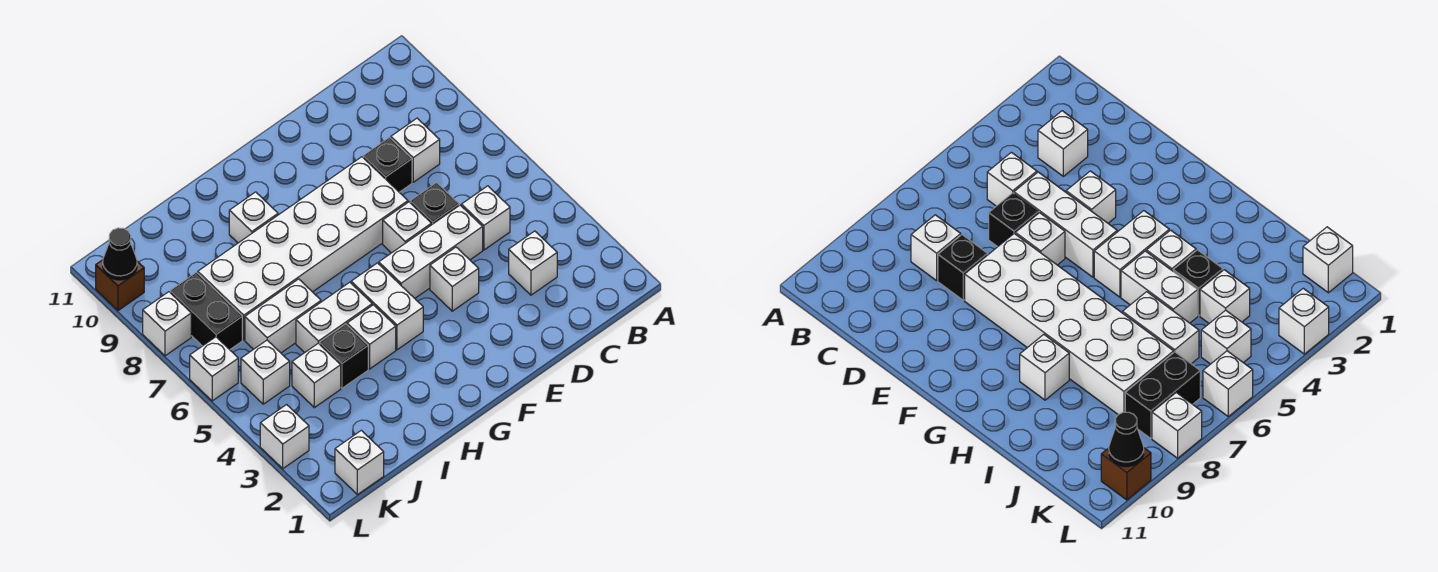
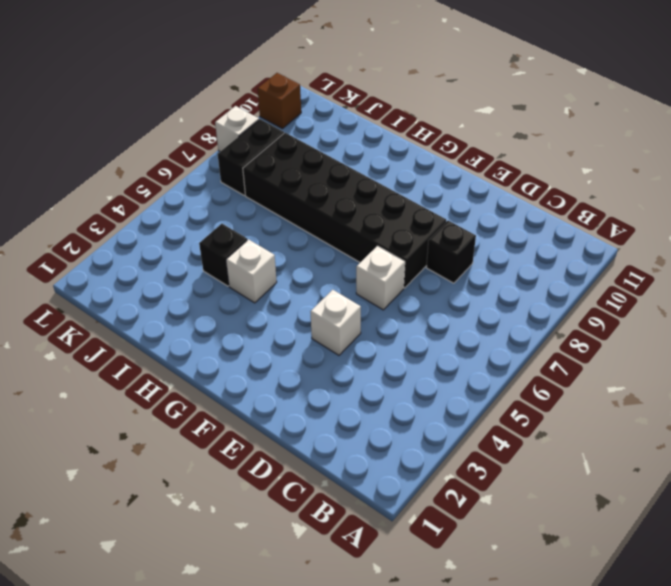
black brick E7:J8 level 1 -> white brick E7:J8 level 1
none -> white brick C3 level 1
none -> white brick C5 level 1
none -> white brick C8 level 1

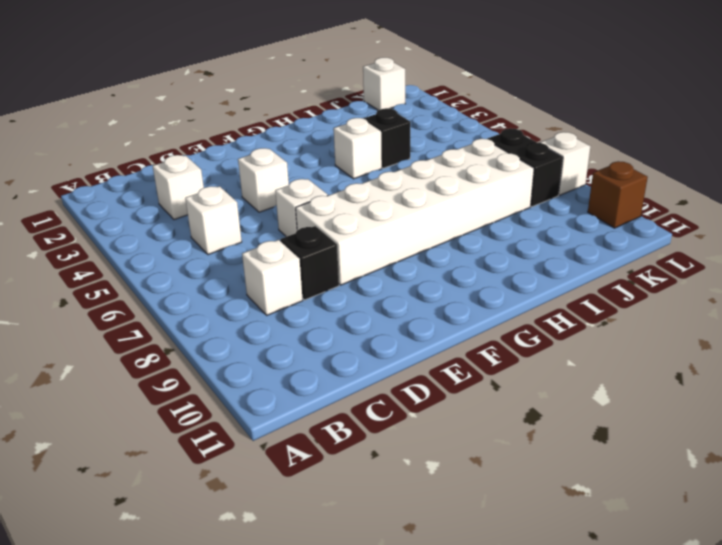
none -> white brick D5:F5 level 1
none -> black brick D6 level 1
none -> white brick G4:G5 level 1

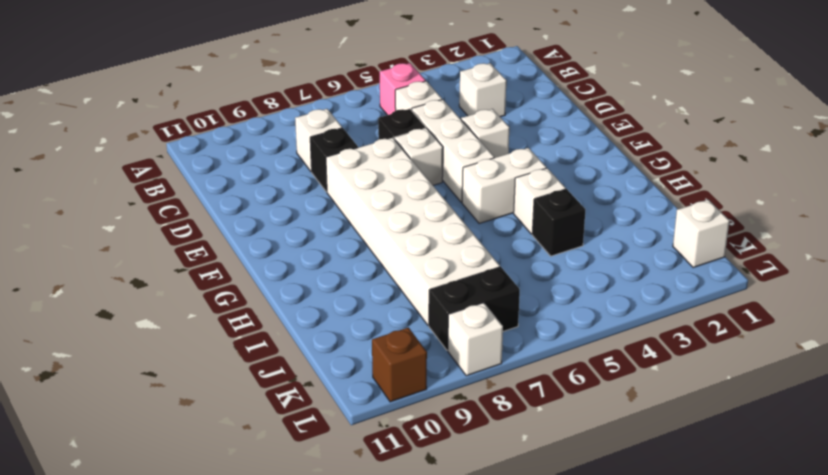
pink brick B5 level 1 -> none
none -> white brick H5:I5 level 1
none -> white brick H9 level 1
none -> white brick I6:J6 level 1

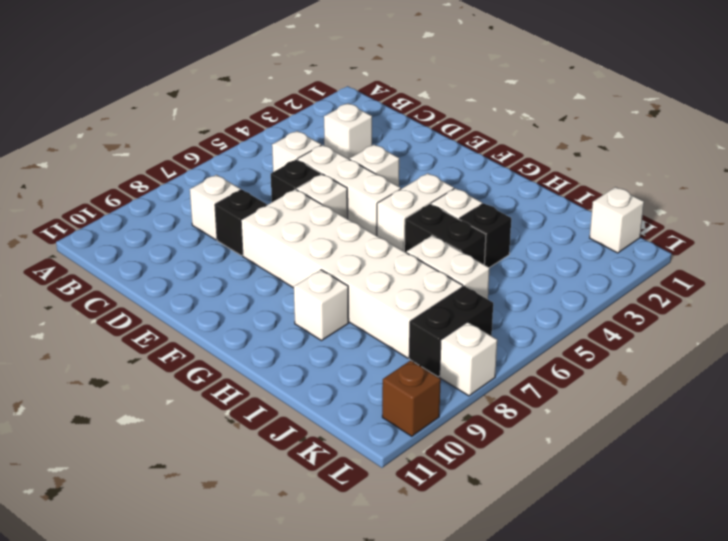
black brick H5:I5 level 1 -> white brick H5:I5 level 1
none -> white brick J4 level 1
none -> white brick K5 level 1
none -> white brick L3 level 1

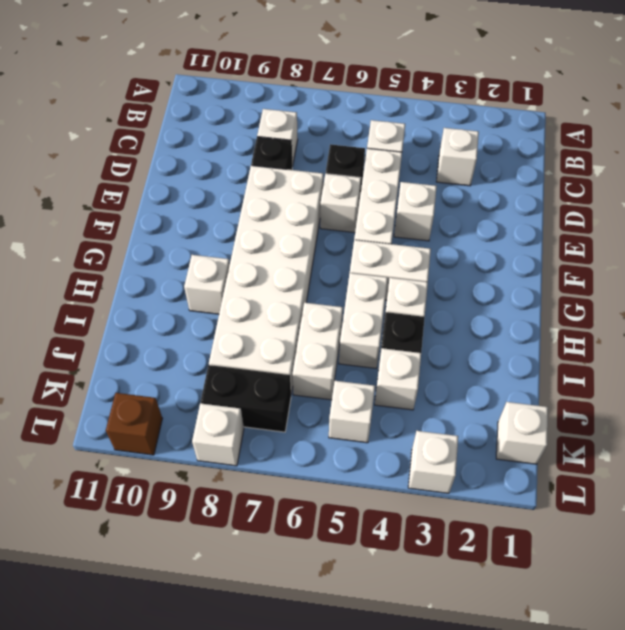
none -> white brick L6 level 1
none -> black cone L10 level 2

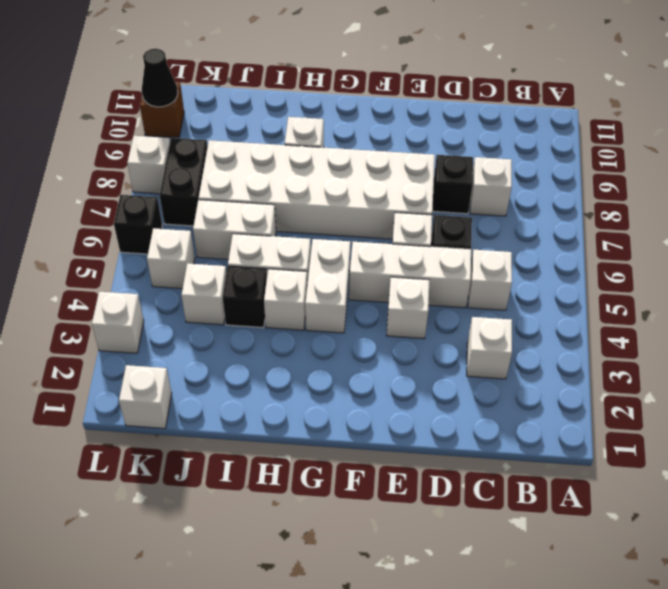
black brick L6 level 1 -> white brick L6 level 1

